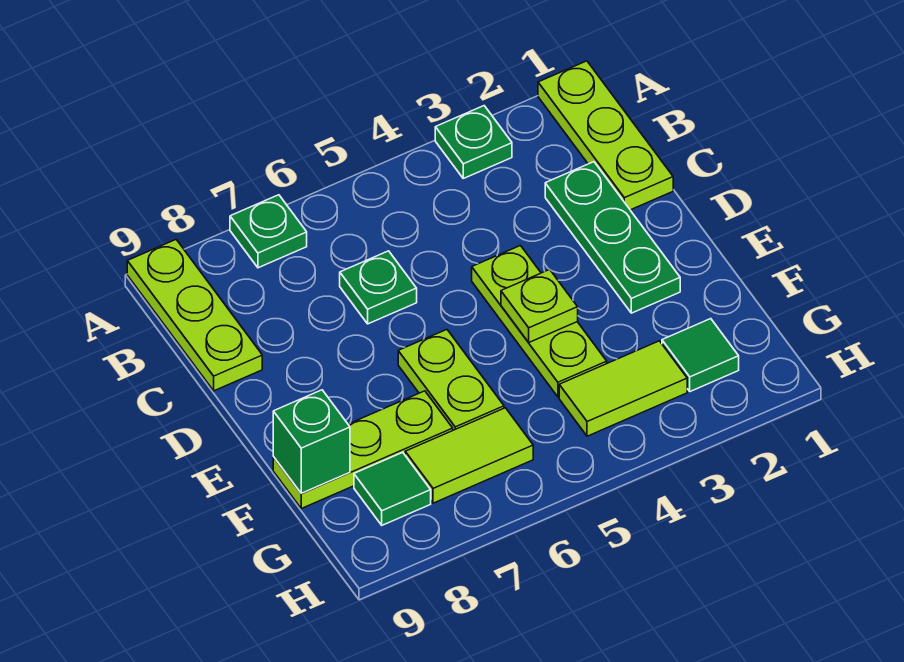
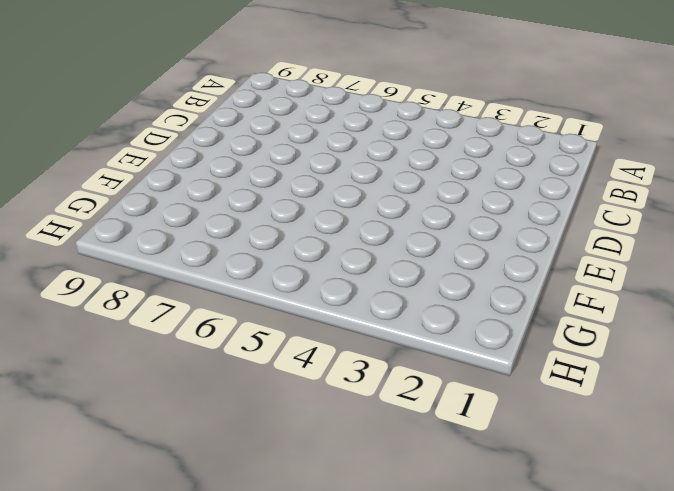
none -> lime plate A1:C1 level 1
none -> green plate A3 level 1
none -> green plate A7 level 1

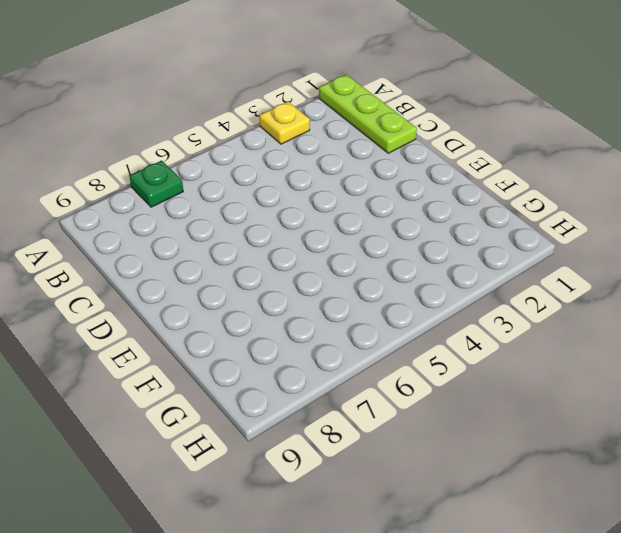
yellow plate A3 level 1 -> green plate A3 level 1
none -> lime plate A9:C9 level 1
none -> green plate C2:E2 level 1
none -> green plate C6 level 1

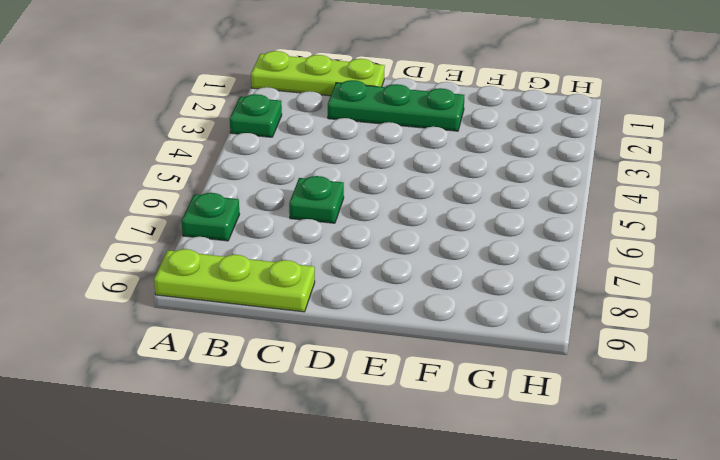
none -> lime plate D4:F4 level 1
none -> lime plate E6:F6 level 1
none -> lime plate F7:F9 level 1

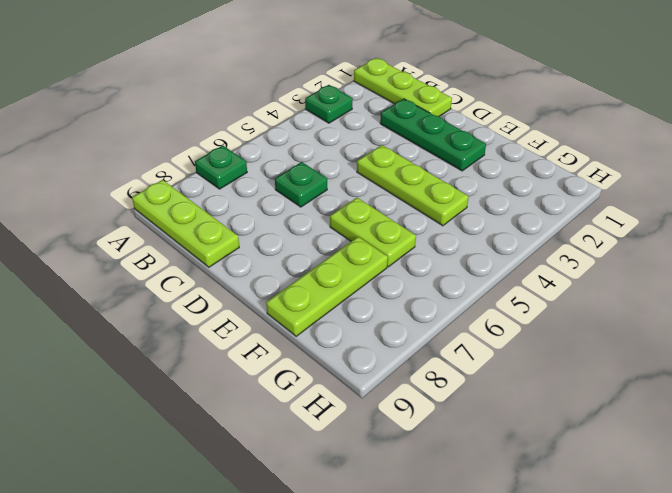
none -> green tile G2 level 1
none -> lime tile G3:G4 level 1
none -> lime tile G6:G7 level 1

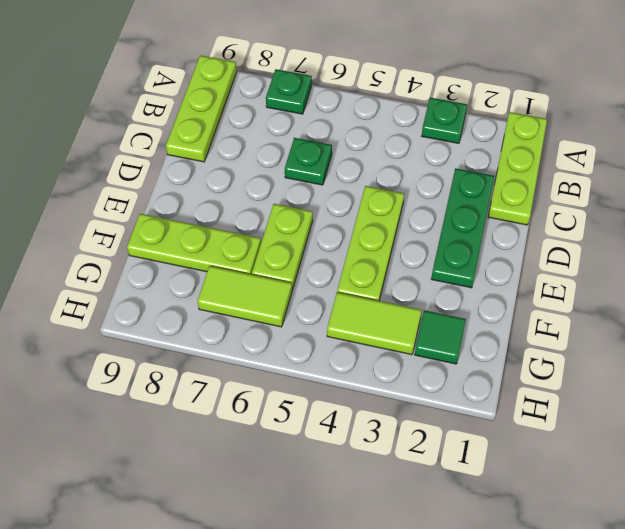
none -> green tile G8 level 1
none -> lime plate E4 level 2
none -> green brick F9 level 2

